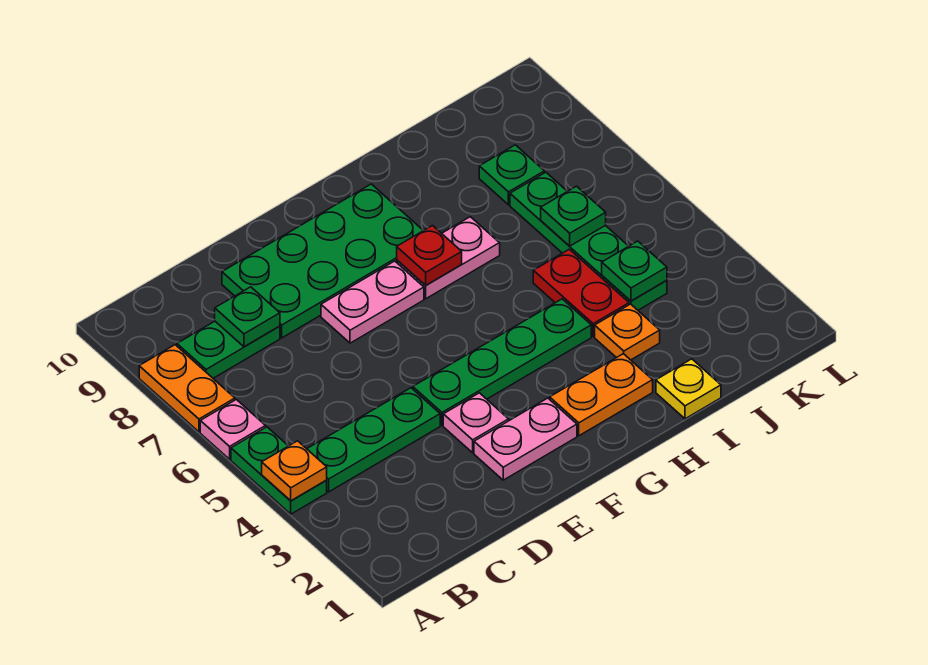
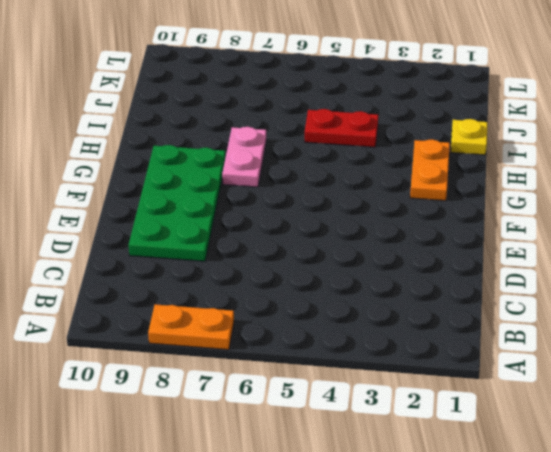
none -> green plate A4:A5 level 1
none -> pink plate A6 level 1
none -> green plate B4:D4 level 1

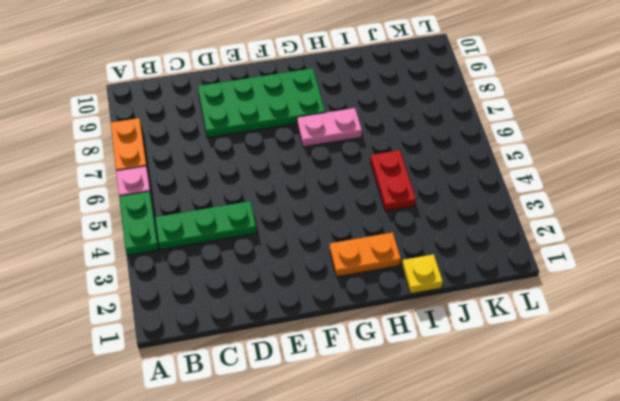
none -> green plate B8:C8 level 1
none -> pink plate E2:F2 level 1
none -> pink plate E3 level 1

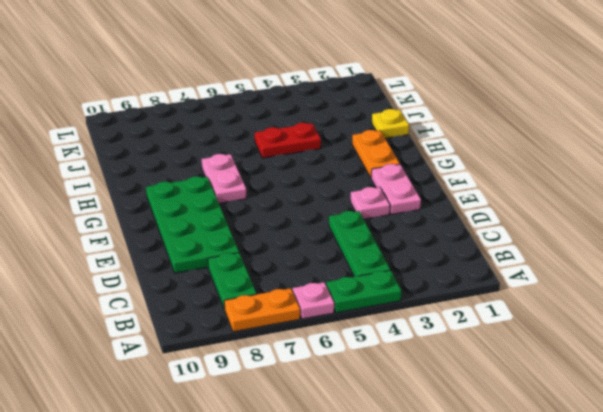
none -> green plate E4:H4 level 1
none -> pink plate E7:F7 level 1
none -> orange plate I3 level 1

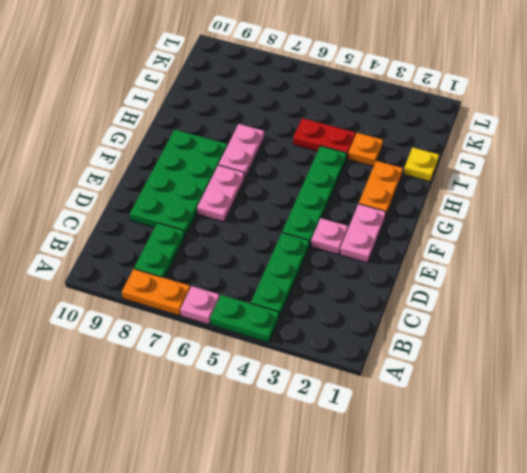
none -> green plate J4:J7 level 1
none -> green plate J8 level 1
none -> orange plate A4 level 2

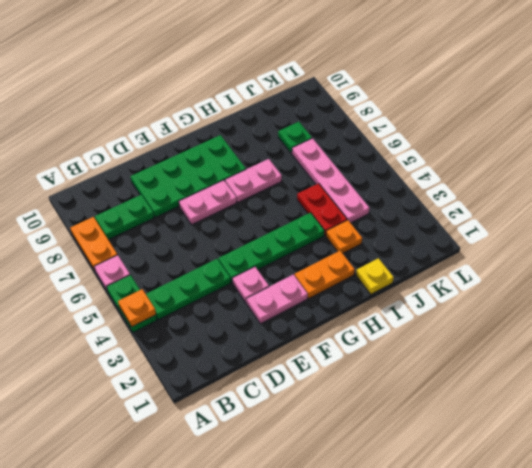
pink plate J4:J7 level 1 -> green plate J4:J7 level 1
none -> green plate C8 level 2
none -> red plate G7 level 2
none -> green plate J4 level 2

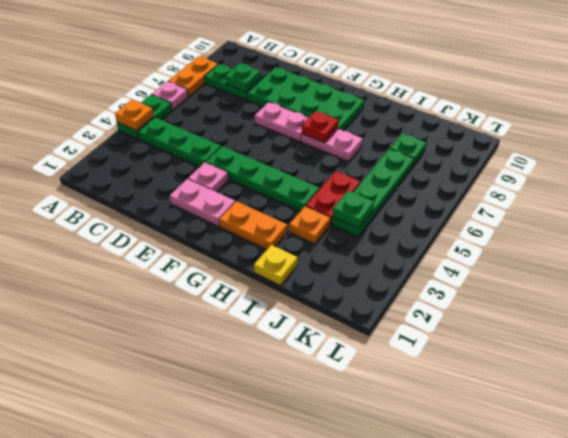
none -> green plate J6 level 2

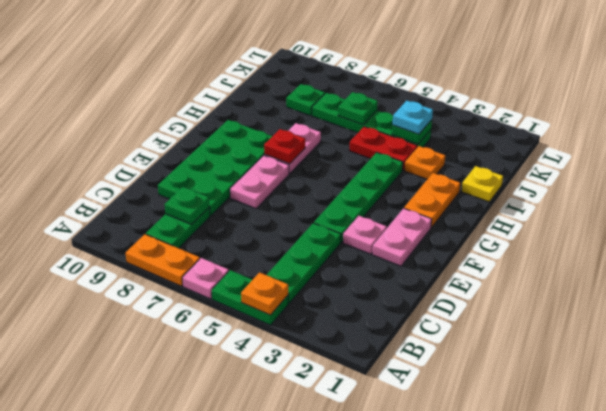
cyan plate J4 level 3 -> none

